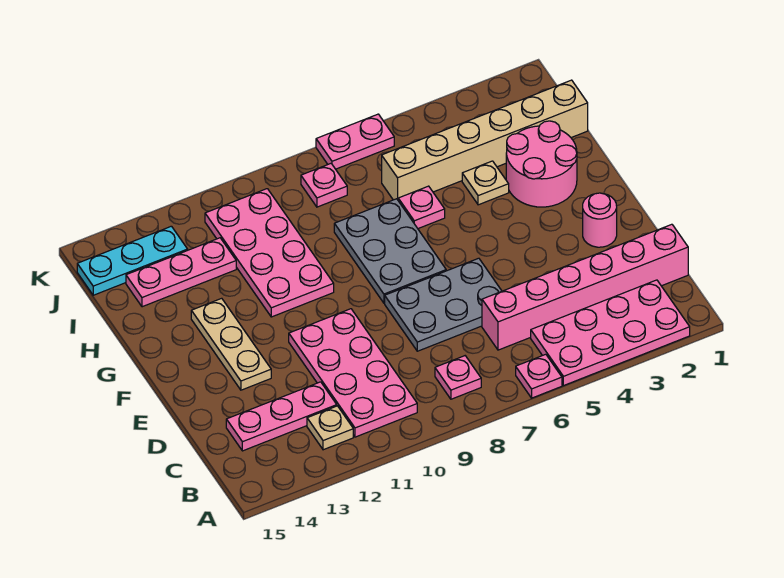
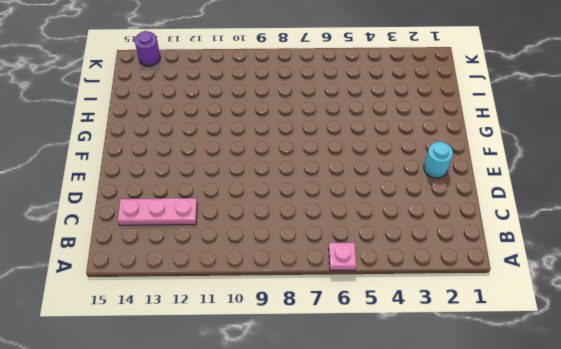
cyan round brick E2 level 1 -> pink round brick E2 level 1
purple round brick K14 level 1 -> none
none -> pink plate A2:B5 level 1
none -> pink plate B8 level 1
none -> pink plate B10:E11 level 1

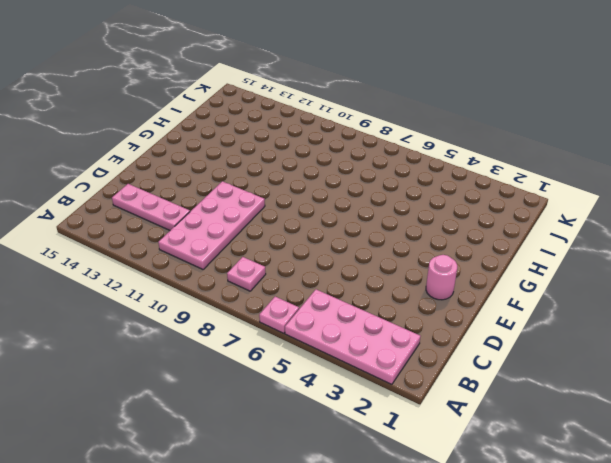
none -> tan plate B12 level 1
none -> pink brick C1:C6 level 1
none -> grey plate D6:E8 level 1

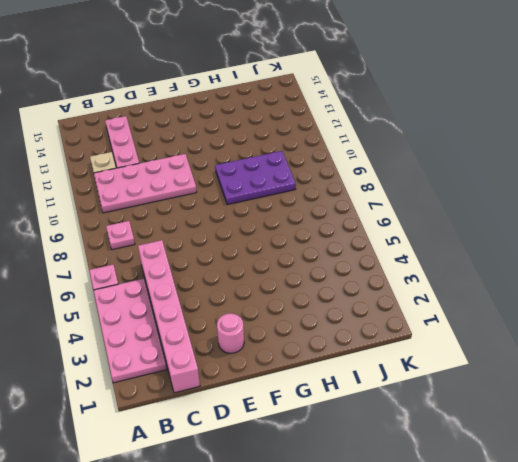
purple plate G9:I10 level 1 -> pink plate G10:J11 level 1
none -> grey plate D6:E8 level 1
none -> tan plate E13:G13 level 1
none -> grey plate F7:H8 level 1

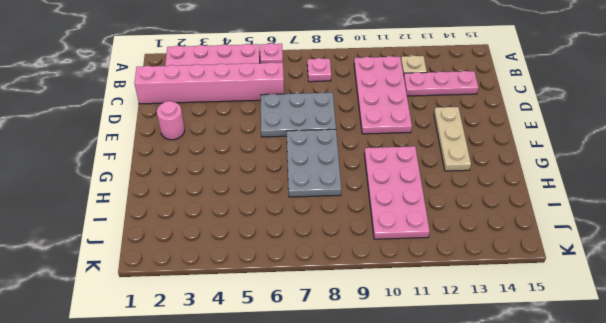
none -> pink round brick G2:H3 level 1
none -> tan plate H4 level 1
none -> pink plate H6 level 1

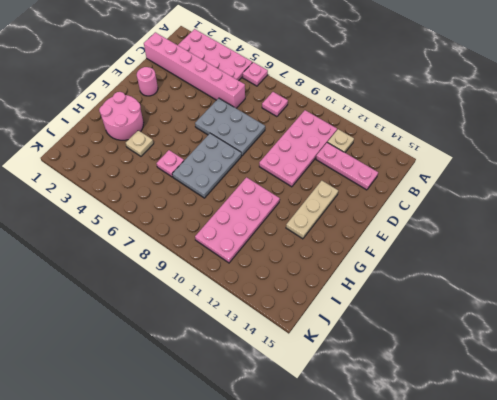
none -> tan brick I1:I6 level 1
none -> pink plate I12:I14 level 1
none -> pink plate J8 level 1

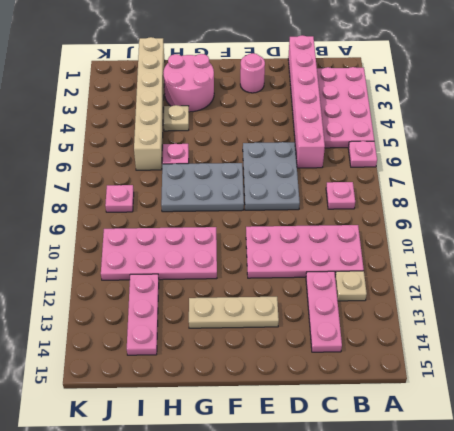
none -> cyan plate J13:J15 level 1
none -> pink plate K6:K7 level 1

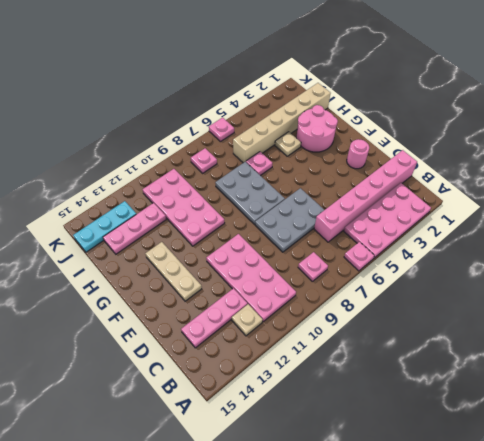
pink plate K6 level 1 -> pink plate K6:K7 level 1

